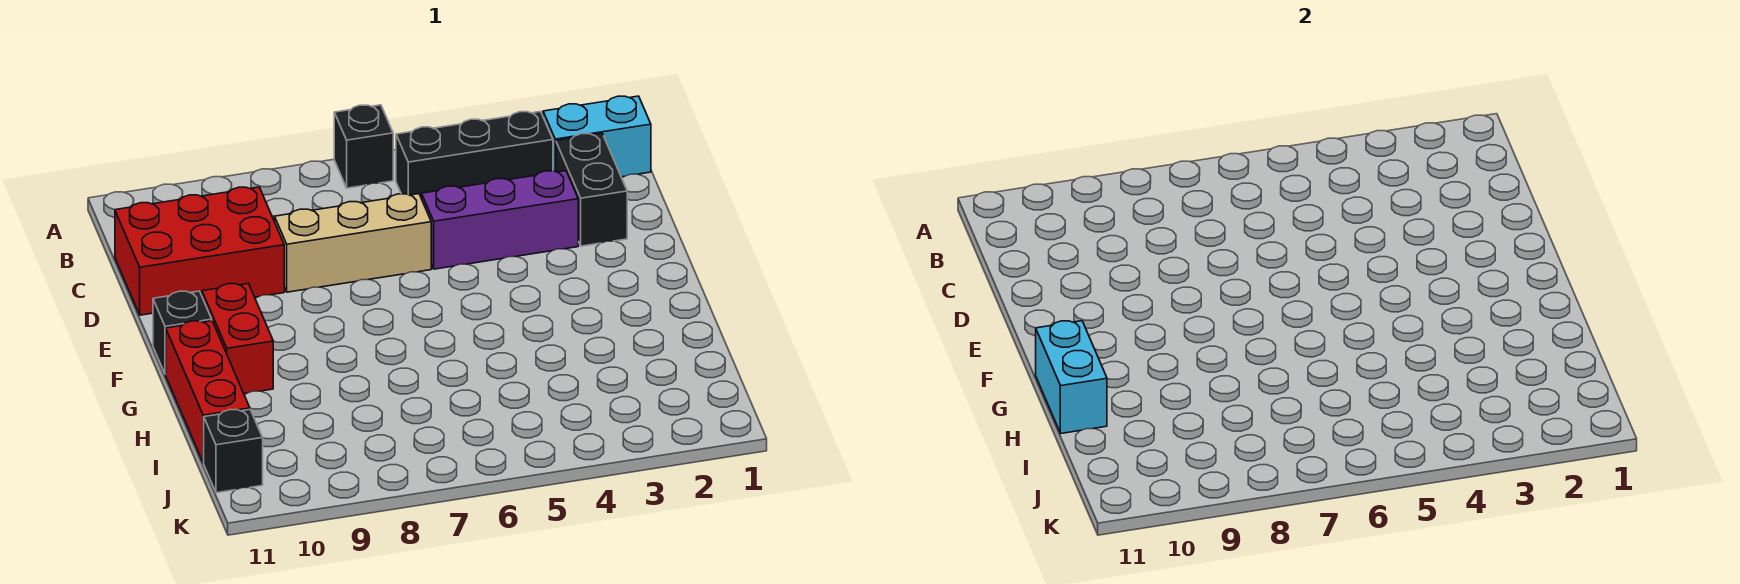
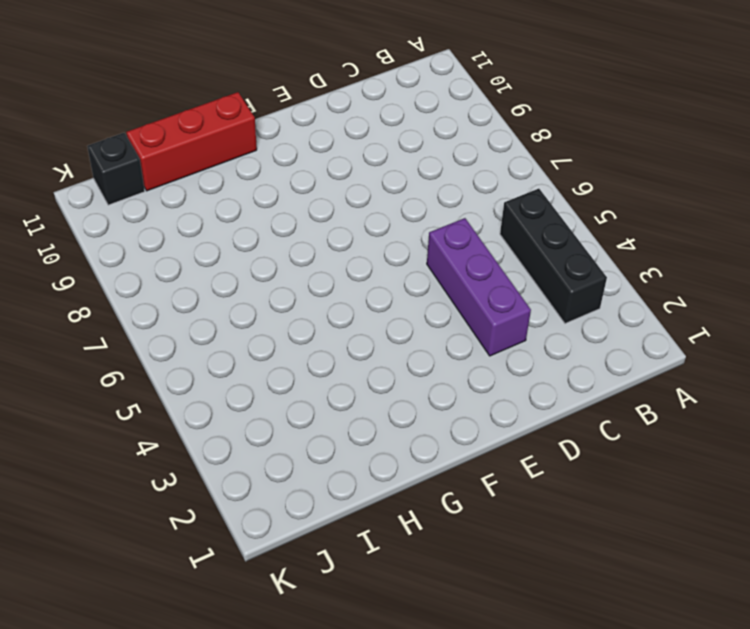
none -> black brick A6 level 1
none -> cyan brick B1:B2 level 1
none -> black brick C2:D2 level 1

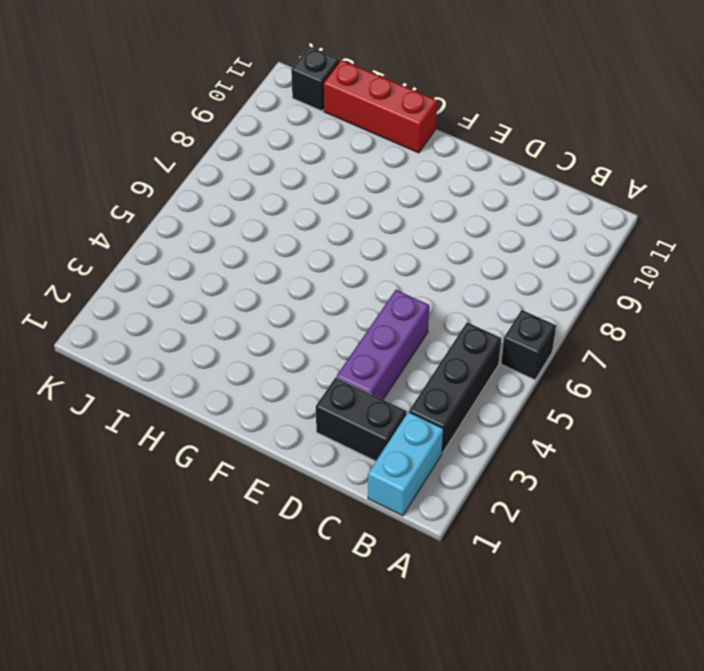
none -> red brick C9:D11 level 1
none -> tan brick D6:D8 level 1
none -> red brick F10:G10 level 1

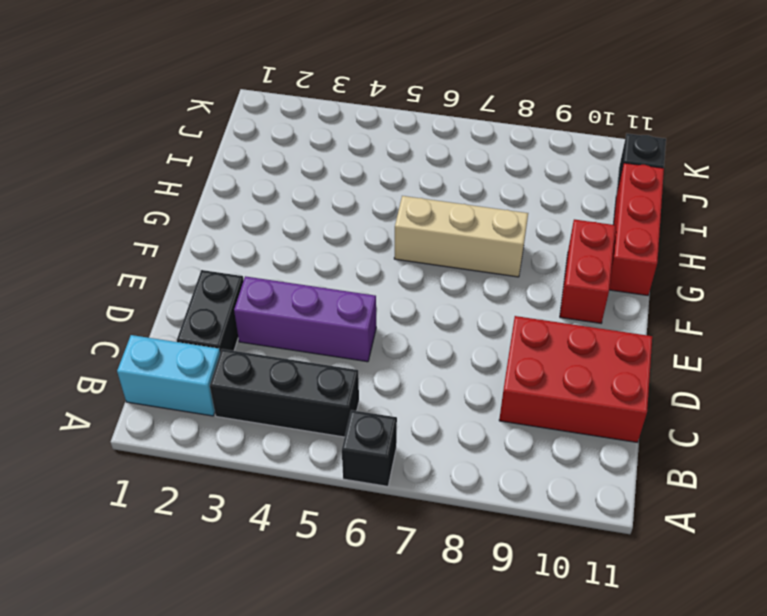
tan brick G6:G8 level 1 -> tan brick D6:D8 level 1
none -> black brick F11 level 1
none -> cyan brick G11:H11 level 2

